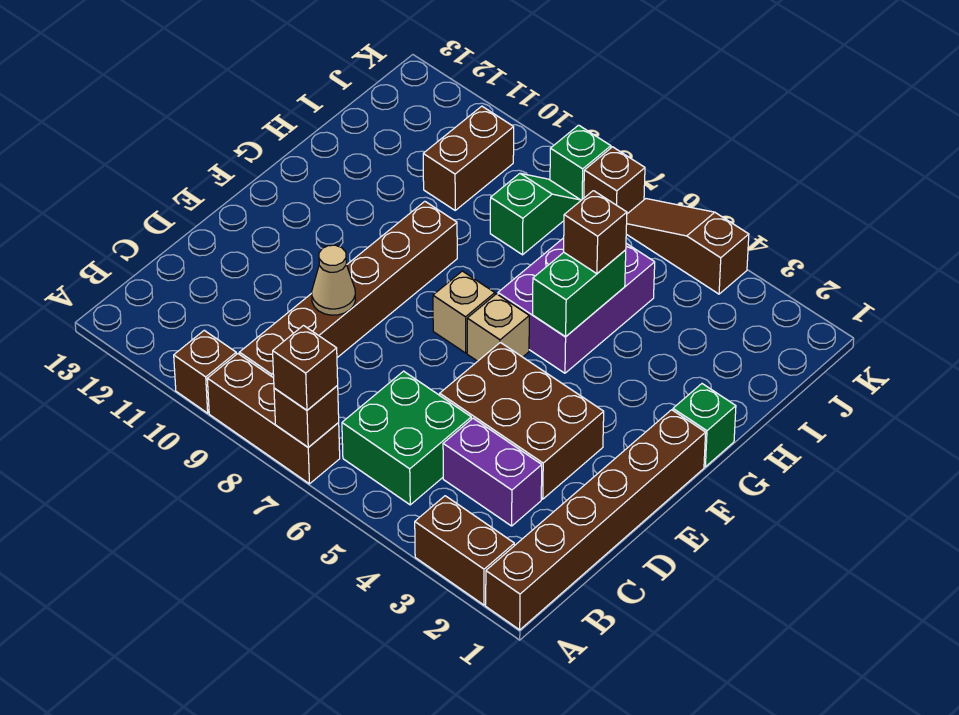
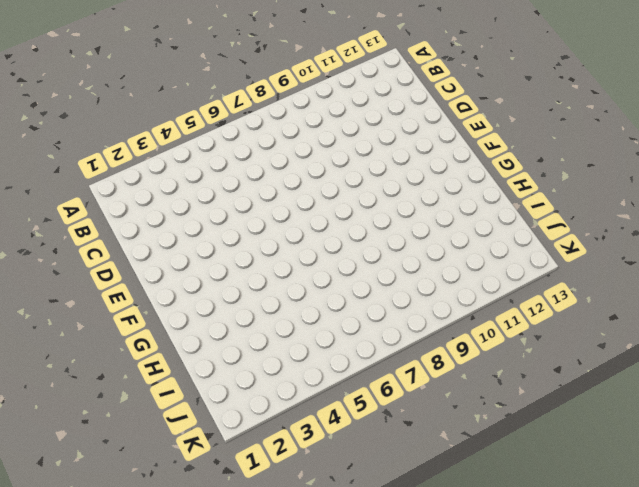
none -> brown brick A1:F1 level 1
none -> brown brick A2:A3 level 1
none -> brown brick A7:A9 level 1

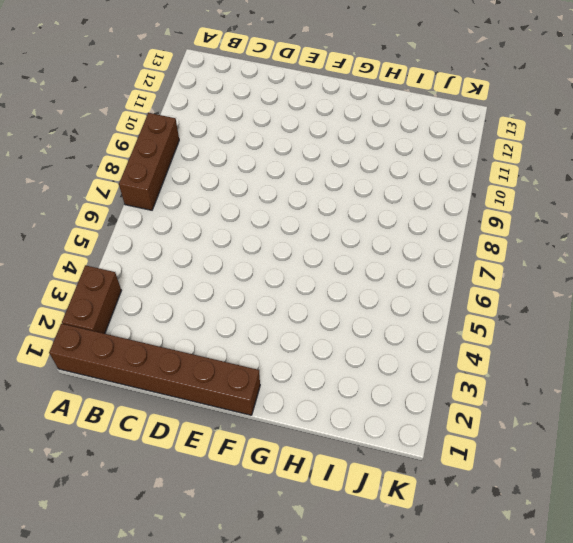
none -> brown brick A10 level 1
none -> green brick B5:C6 level 1
none -> brown brick B9:G9 level 1

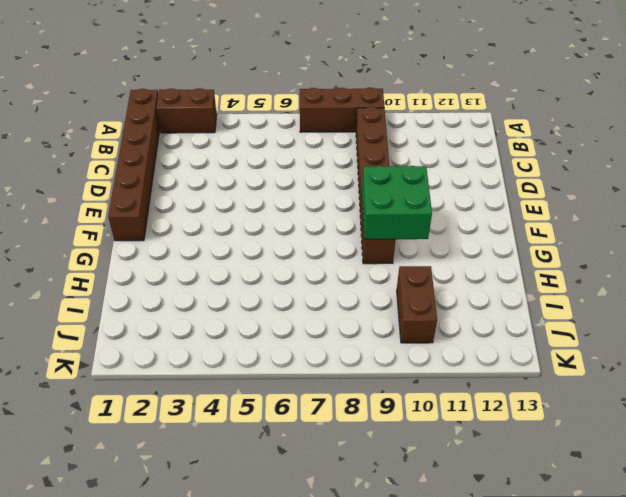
green brick F9:G10 level 2 -> green brick B5:C6 level 1
none -> brown brick A10 level 1
none -> purple brick C3:C4 level 1
none -> brown brick D3:E5 level 1

